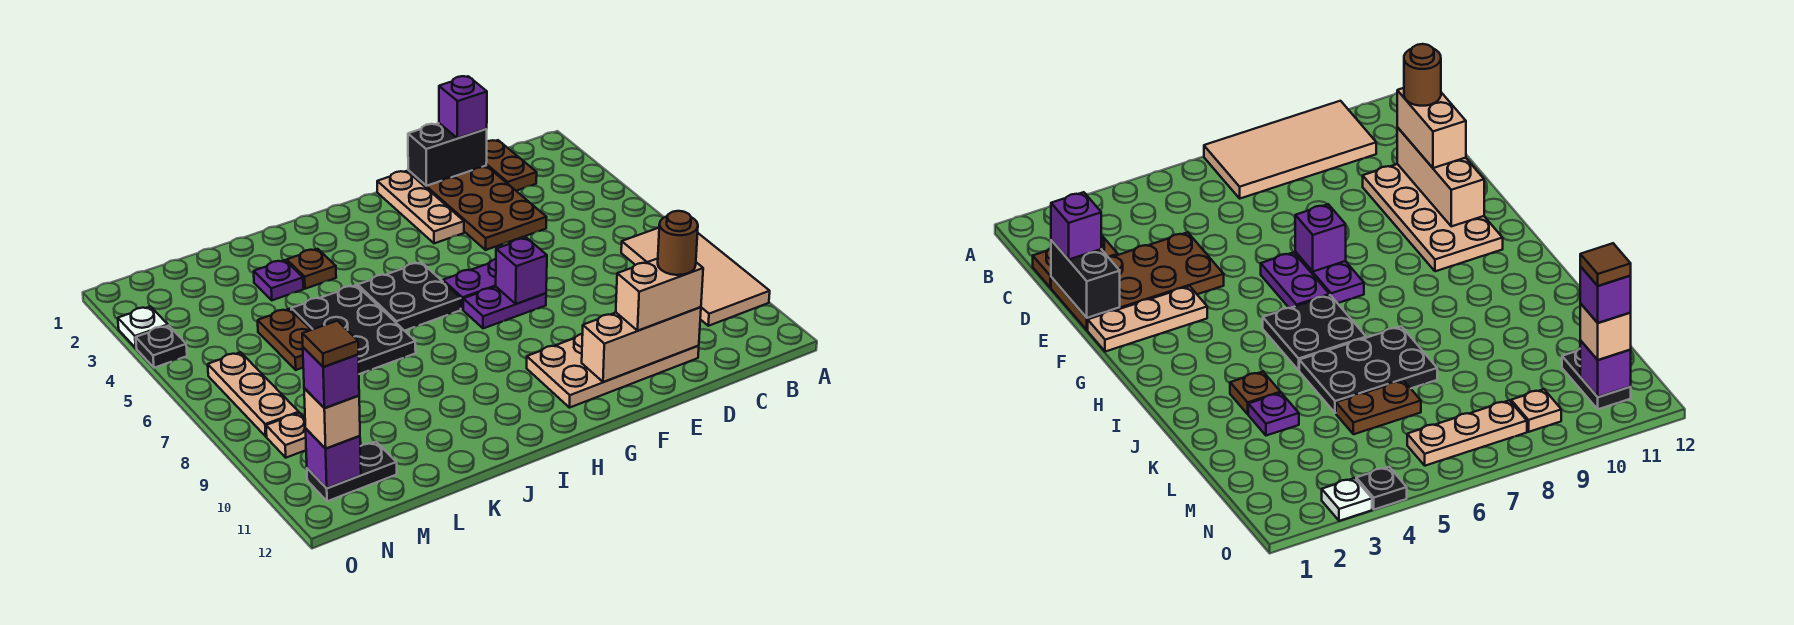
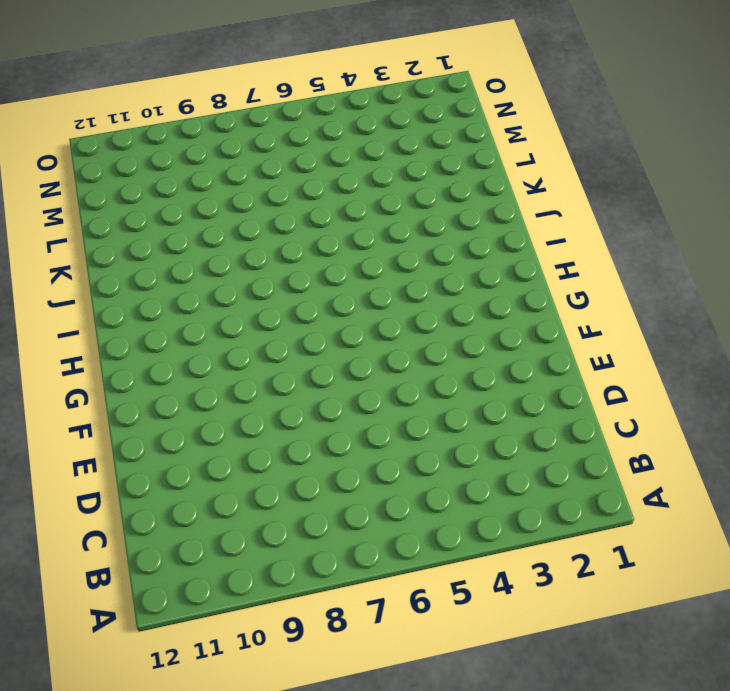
none -> tan tile A7:B10 level 1
none -> brown plate C1:C2 level 1
none -> brown plate D1:E4 level 1

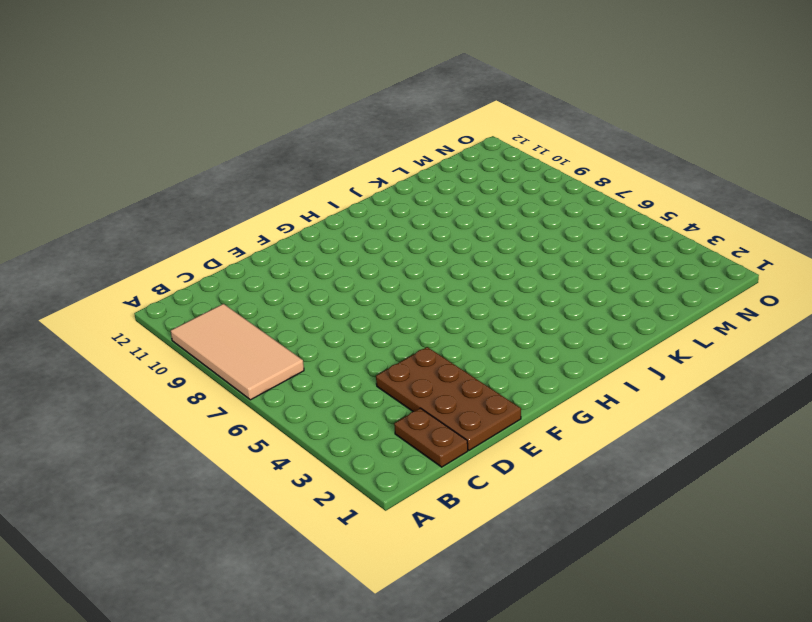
none -> tan plate D10:G11 level 1
none -> tan plate F1:F3 level 1
none -> purple plate F6:G6 level 1

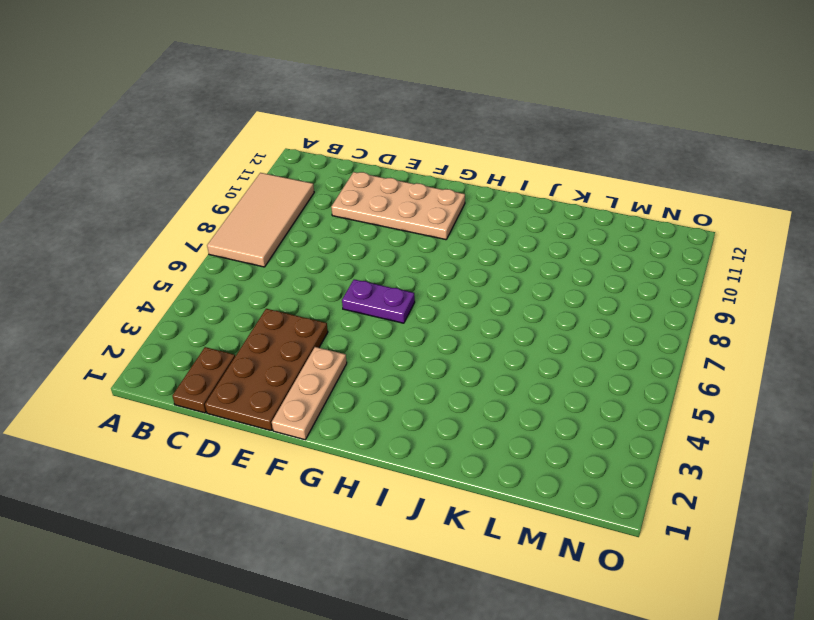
none -> purple plate F7:G7 level 1
none -> black plate H5:I6 level 1
none -> brown plate J3 level 1

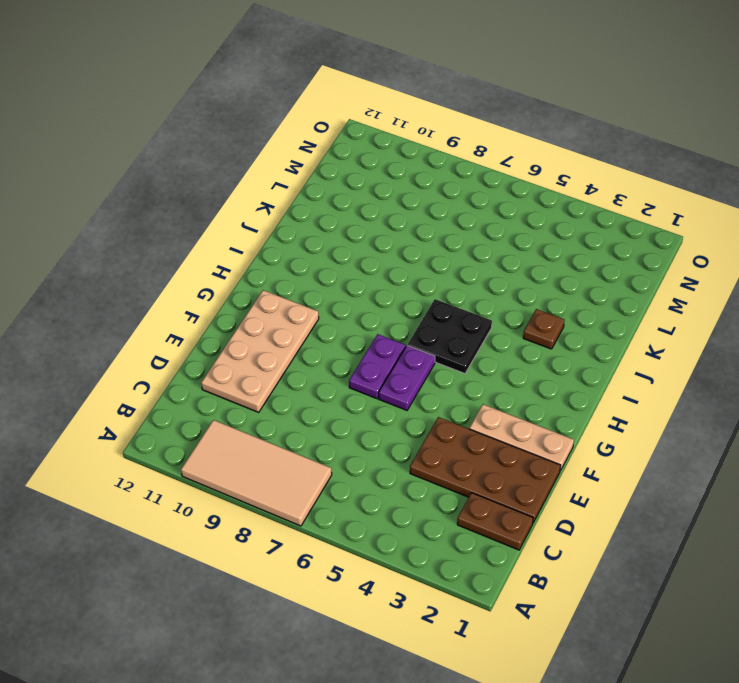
none -> black plate J5:K7 level 1
none -> purple plate K3 level 1
none -> brown plate L5:L6 level 1

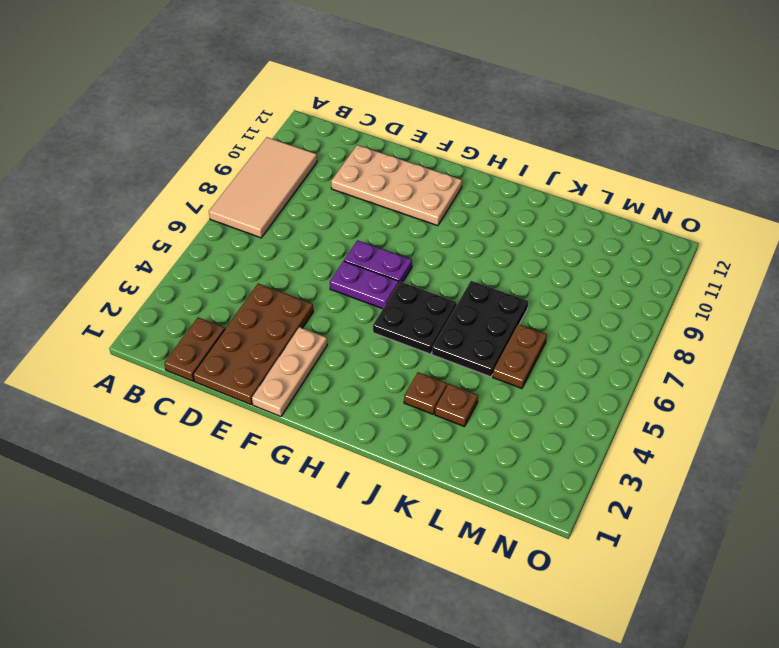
brown plate K3 level 1 -> purple plate K3 level 1
none -> black plate M11:N11 level 1
none -> tan plate N6:N8 level 1
none -> tan plate N9 level 1

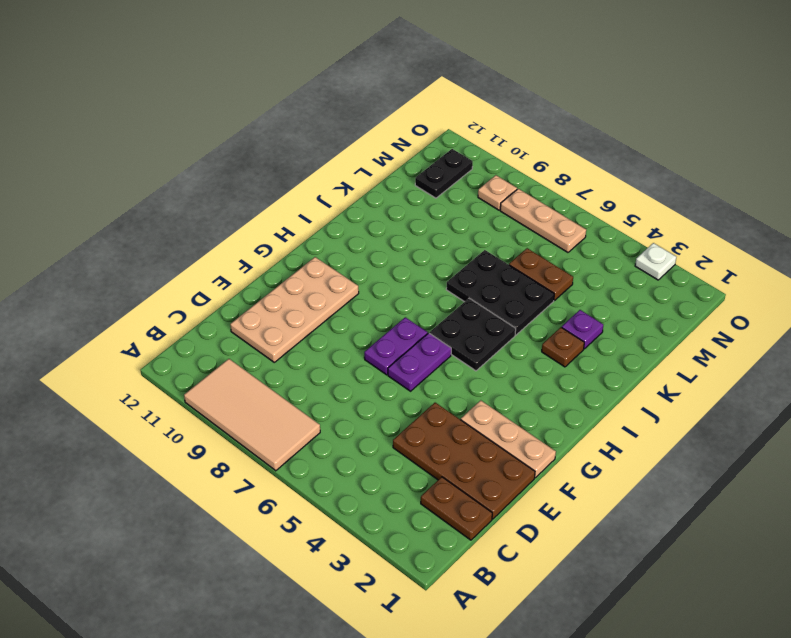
none -> black plate O4 level 1
none -> black brick D1:E1 level 2
none -> tan brick D11:F11 level 2

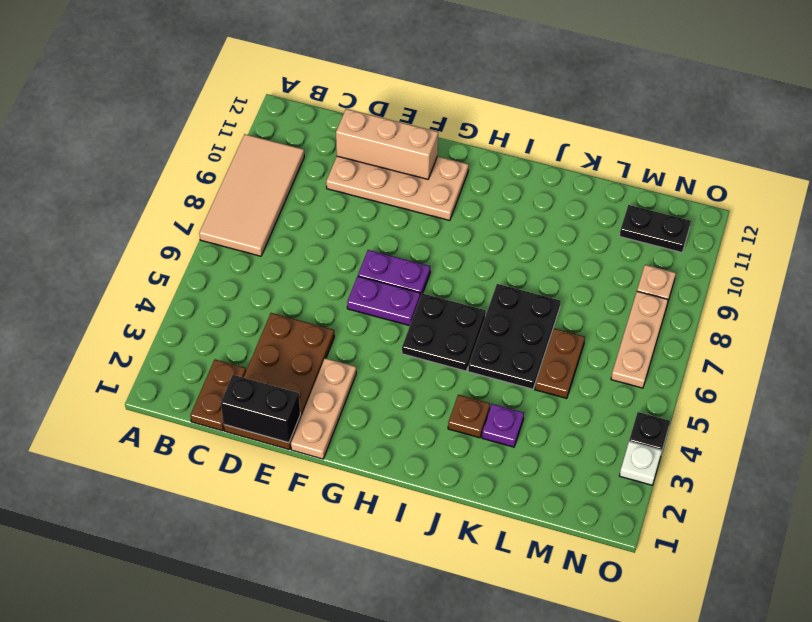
none -> purple brick F7 level 2
none -> purple brick N11 level 2
none -> purple brick D1 level 3

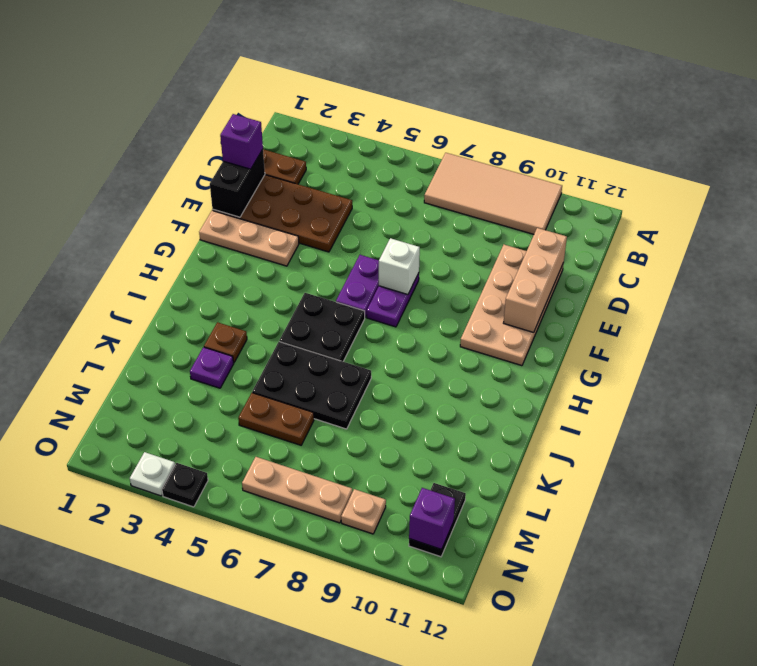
white brick F7 level 2 -> purple brick F7 level 2
none -> tan brick D11:E11 level 3
none -> tan brick N11 level 3
none -> brown round brick D11 level 4

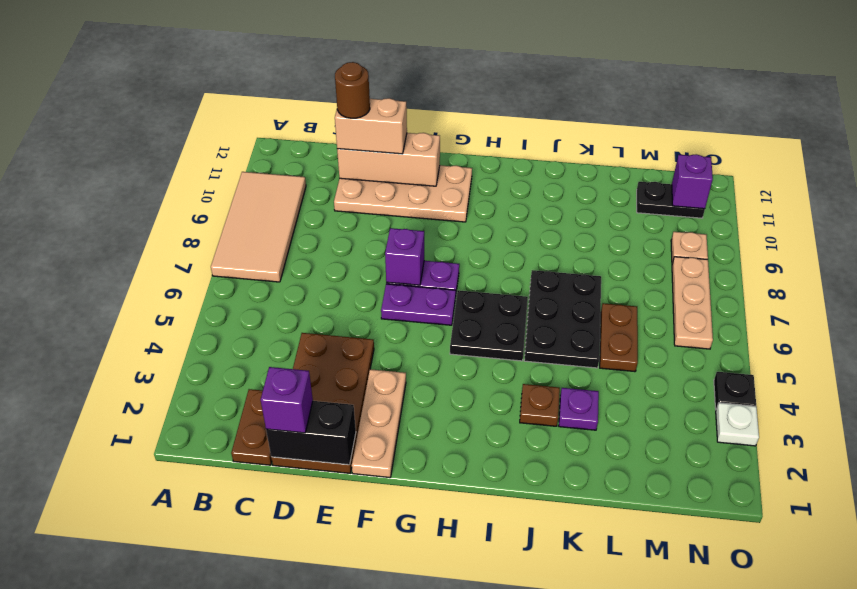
none -> tan brick N11 level 3
none -> purple brick N11 level 4
none -> brown tile N11 level 5

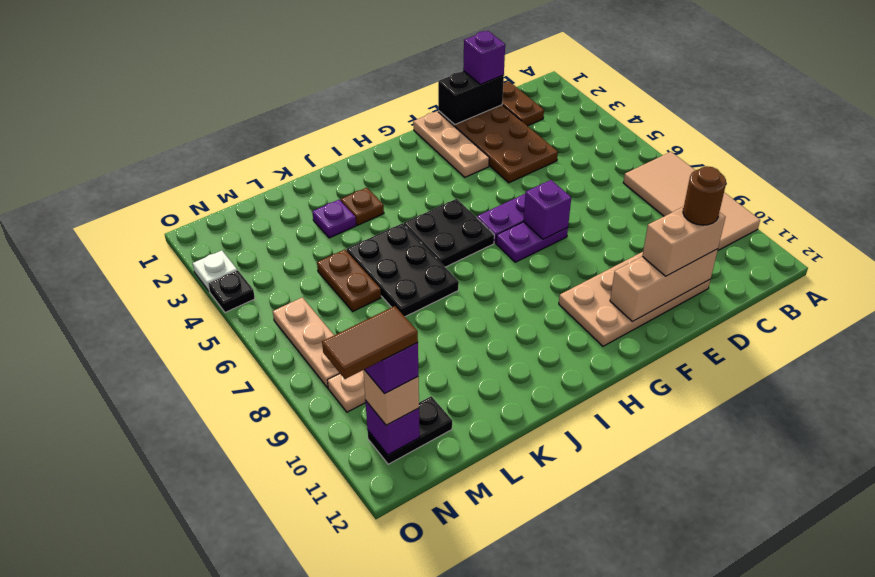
brown tile N11:O11 level 5 -> brown tile N11 level 5

